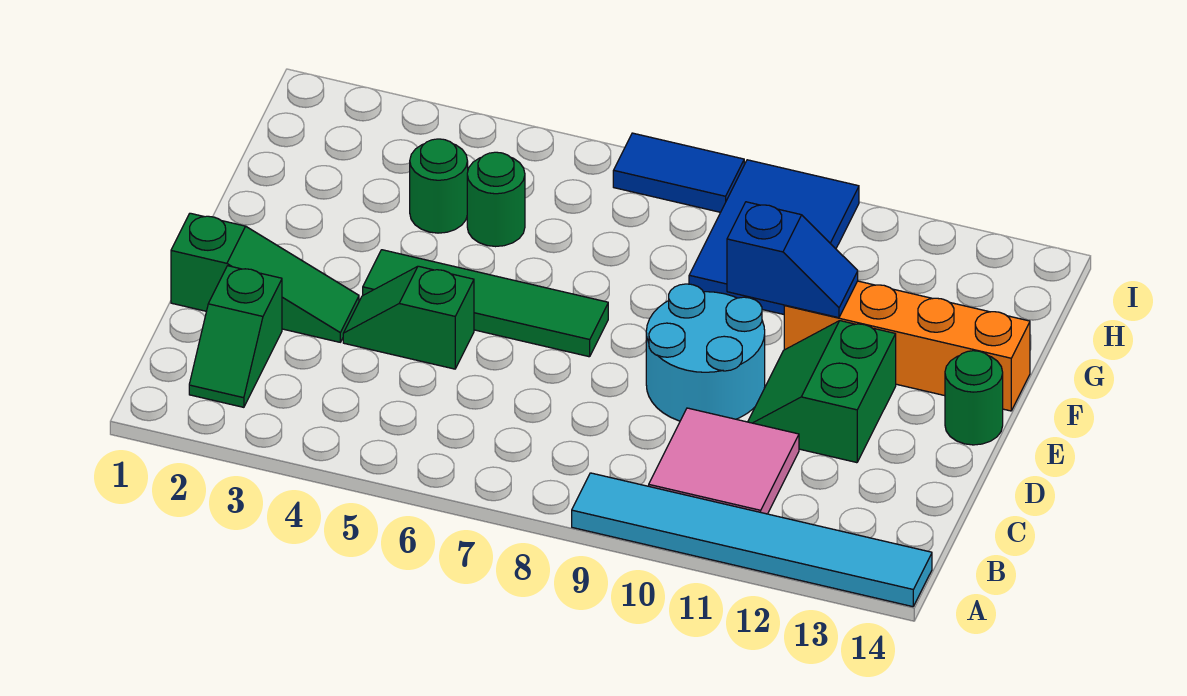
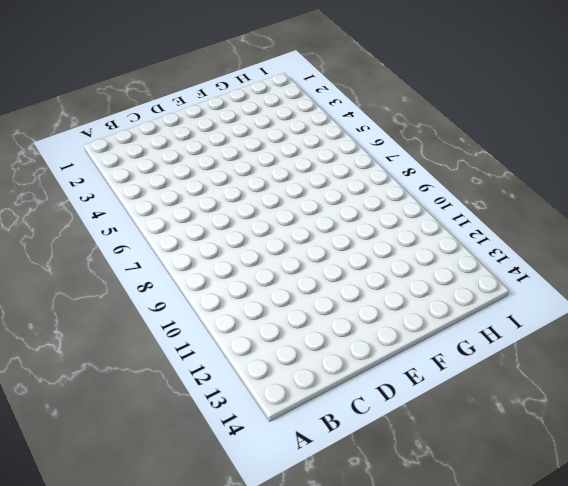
none -> cyan tile A9:A14 level 1
none -> green slope B2:C2 level 1 top C
none -> pink tile B10:C11 level 1

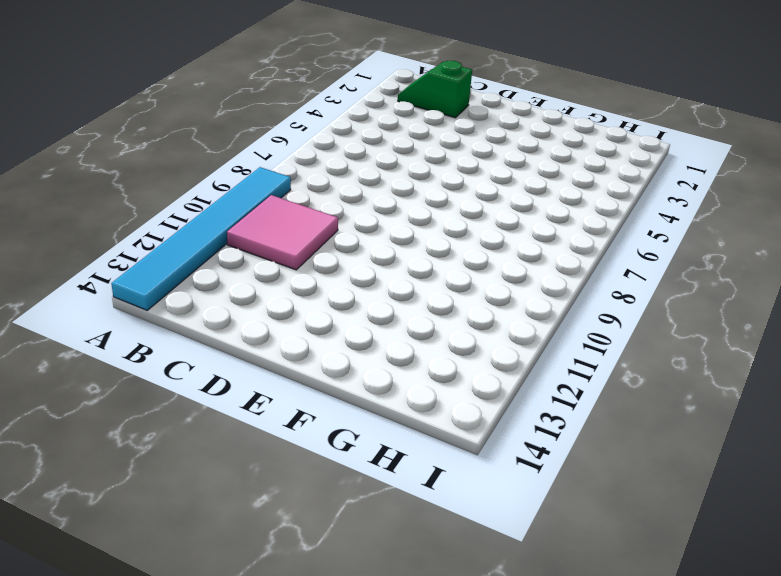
none -> green slope D1:D3 level 1 top 1
none -> green slope D4:D5 level 1 top 5
none -> cyan round brick D9:E10 level 1

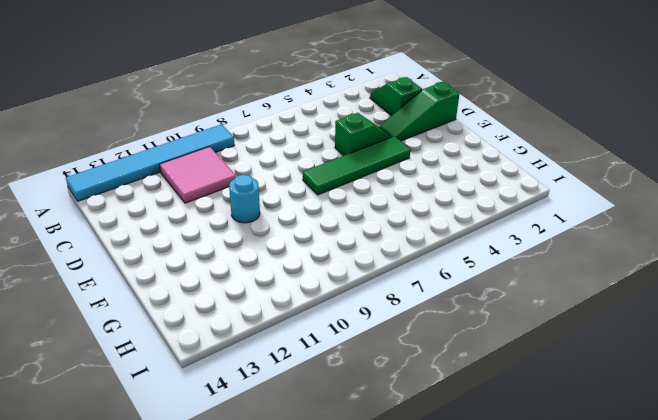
cyan round brick E10 level 1 -> cyan round brick D9:E10 level 1
none -> green slope D11:E12 level 1 top 12
none -> green round brick E14 level 1
none -> orange brick F11:F14 level 1

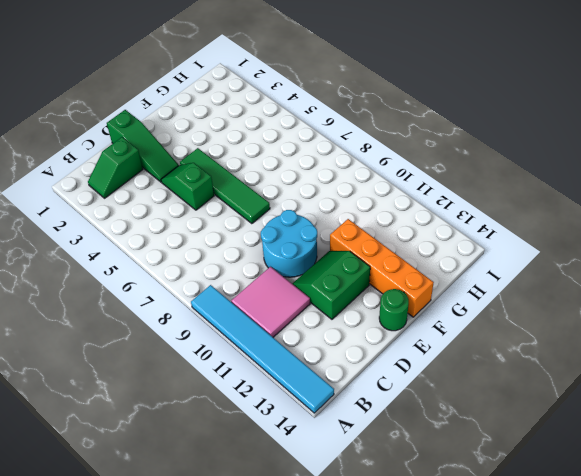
none -> green round brick G4 level 1
none -> green round brick G5 level 1
none -> blue tile G9:I10 level 1

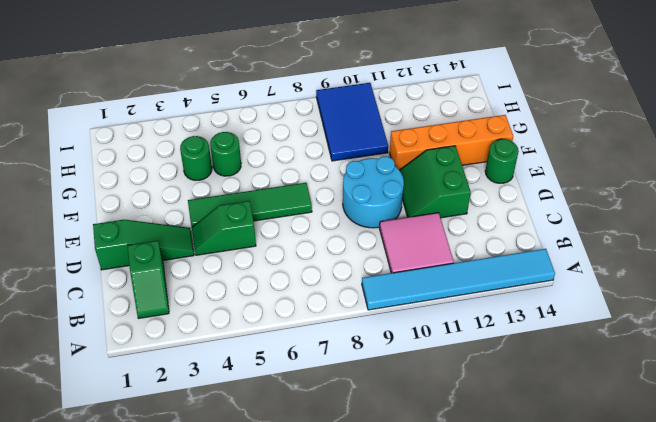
none -> blue tile I7:I8 level 1
none -> blue slope F10:F11 level 2 top 10

